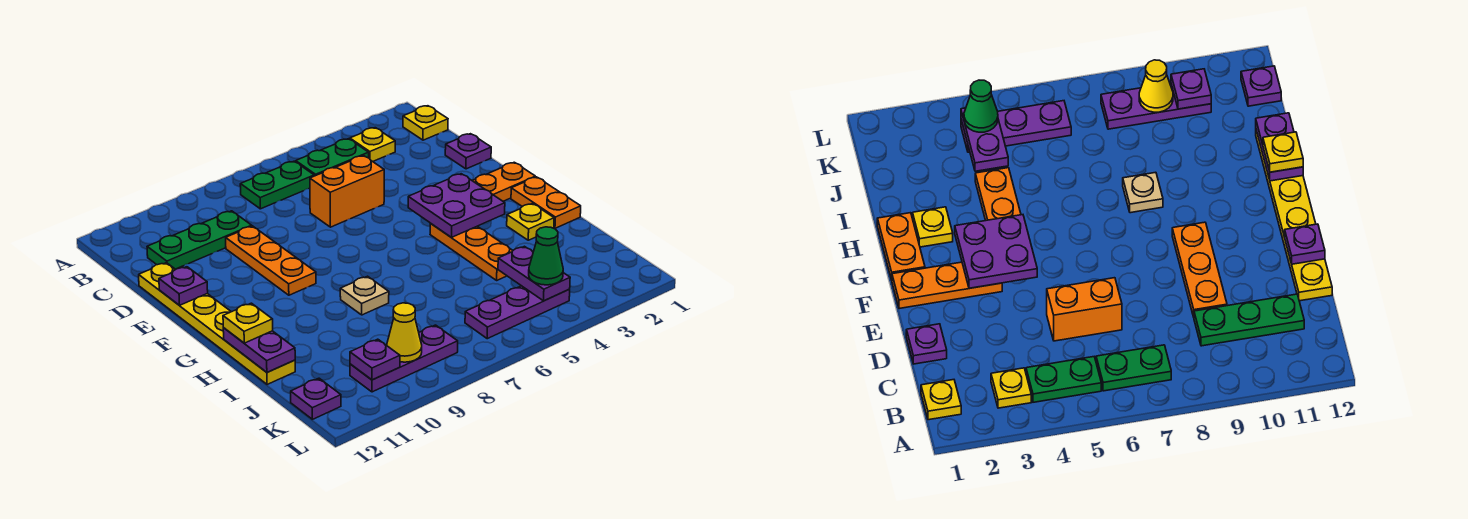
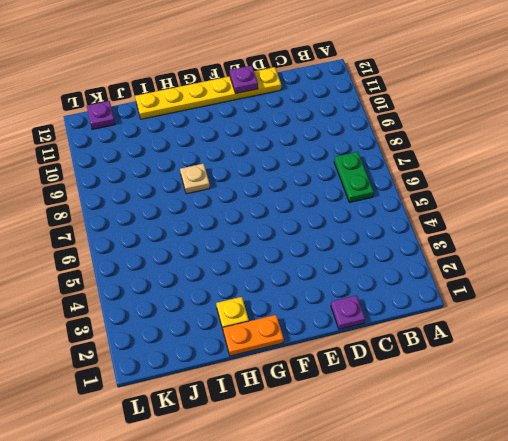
none -> yellow plate B1 level 1
none -> yellow plate B3 level 1
none -> green plate B4:B5 level 1

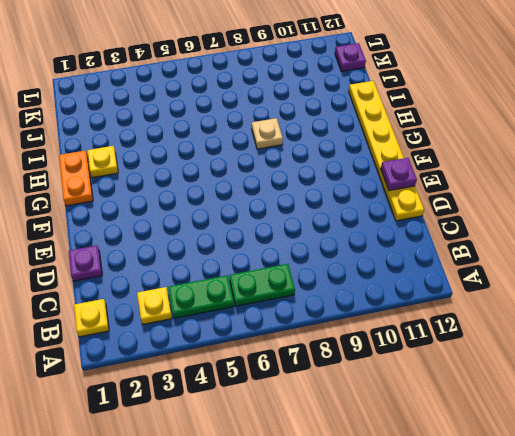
none -> green plate C9:C11 level 1
none -> orange brick D5:D6 level 1
none -> orange plate D9:F9 level 1

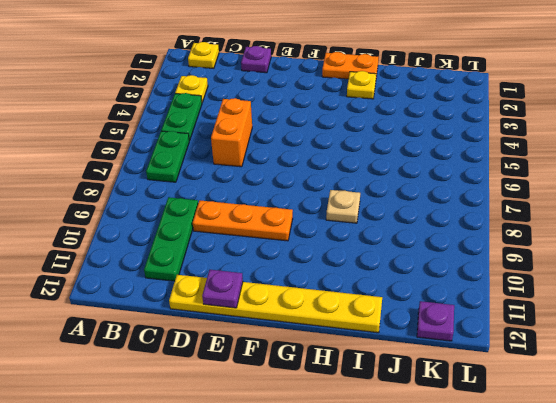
none -> orange plate F1:F3 level 1
none -> orange plate G4:I4 level 1
none -> purple plate K4:K6 level 1

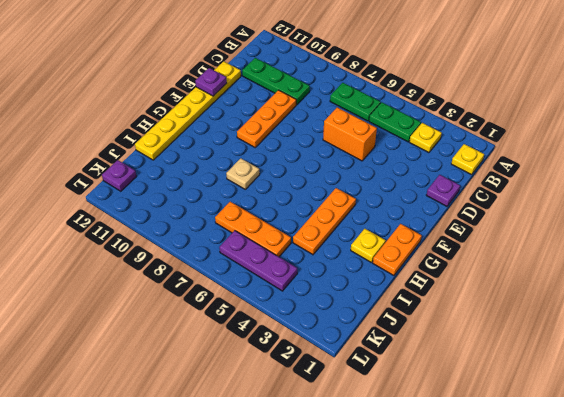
orange plate J5:J7 level 1 -> orange plate F1:F3 level 1
none -> purple plate K8:K10 level 1
none -> purple plate F3:G4 level 2
none -> purple plate H12:I12 level 2

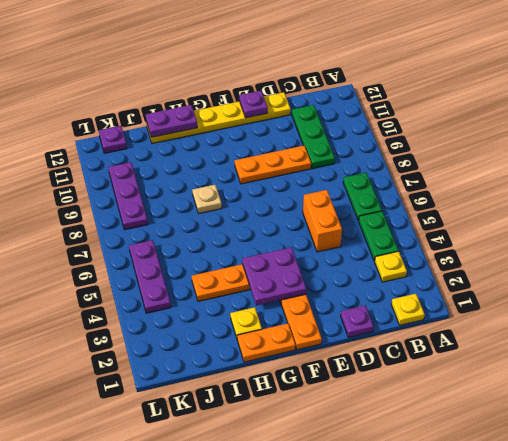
none -> purple plate J4:K4 level 2
none -> yellow cone K9 level 2
none -> purple plate K10 level 2

